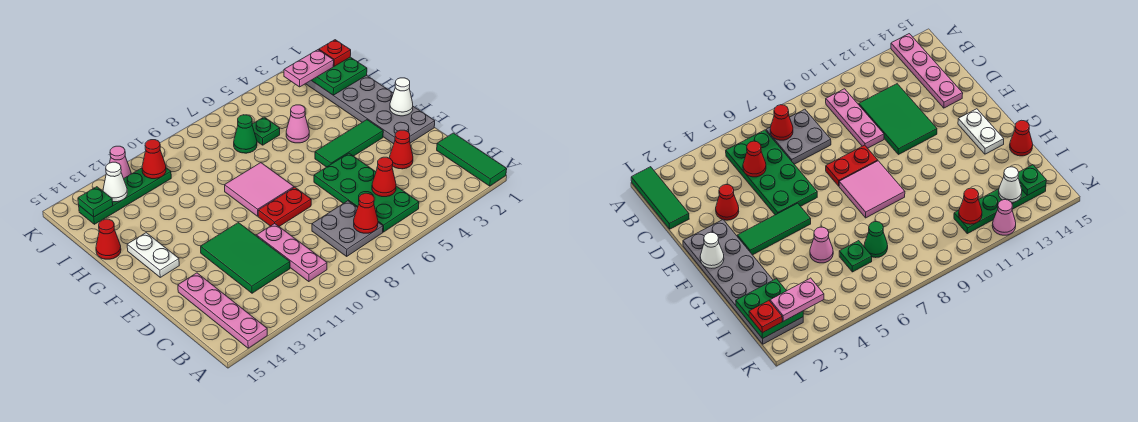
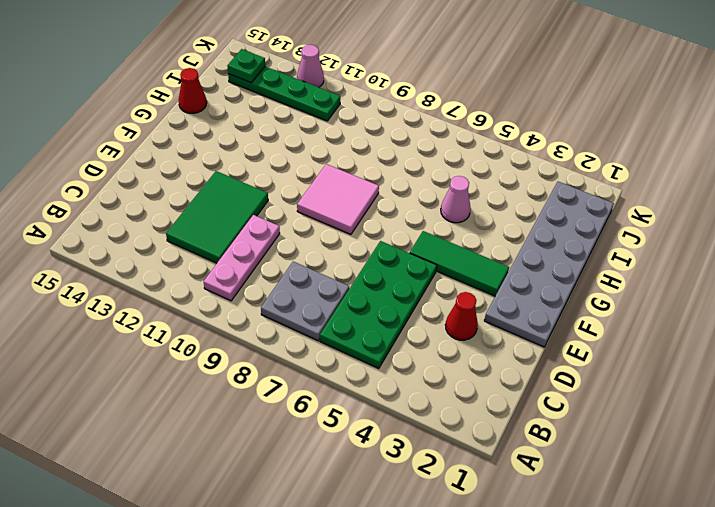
none -> green tile A1:C1 level 1
none -> pink plate A14:D14 level 1
none -> red plate E8:E9 level 1

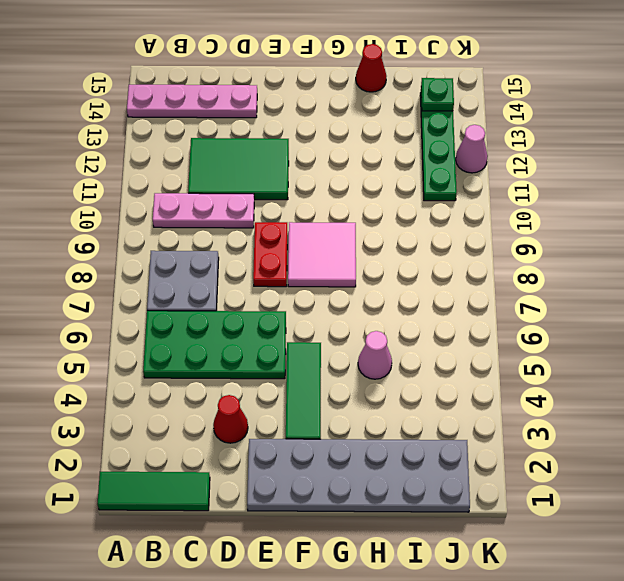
none -> white plate F14:G14 level 1
none -> green plate I6 level 1
none -> green cone I7 level 1

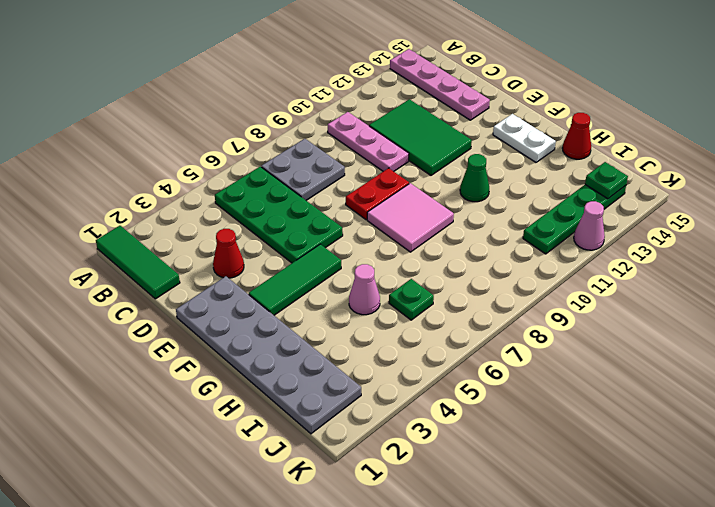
green cone G11 level 1 -> green cone I7 level 1
none -> red cone B7 level 2
none -> red cone C5 level 2
none -> white cone F1 level 2

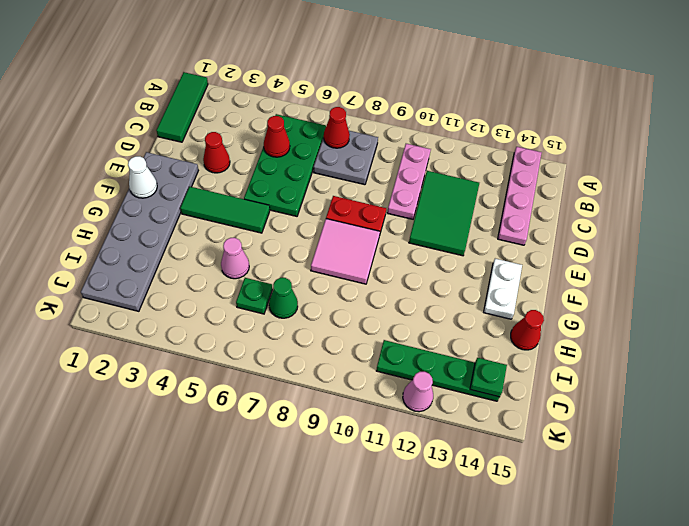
none -> green plate I1:J2 level 2
none -> red cone J11 level 2
none -> white cone J13 level 2

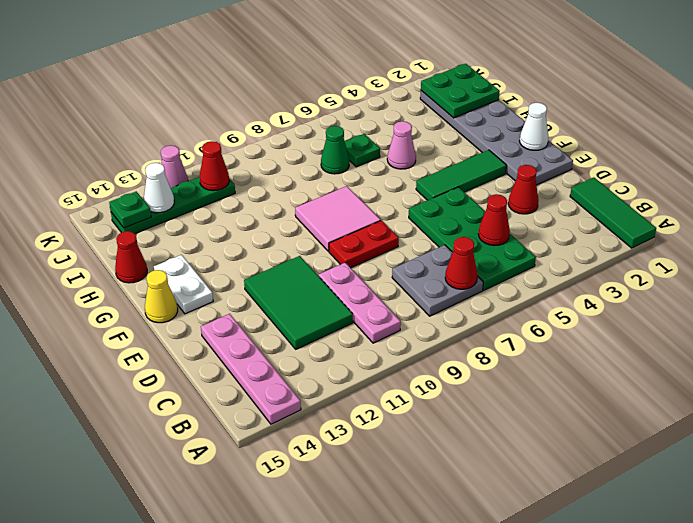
yellow cone F15 level 1 -> none
none -> red plate J1 level 3
none -> pink plate J2:J3 level 3

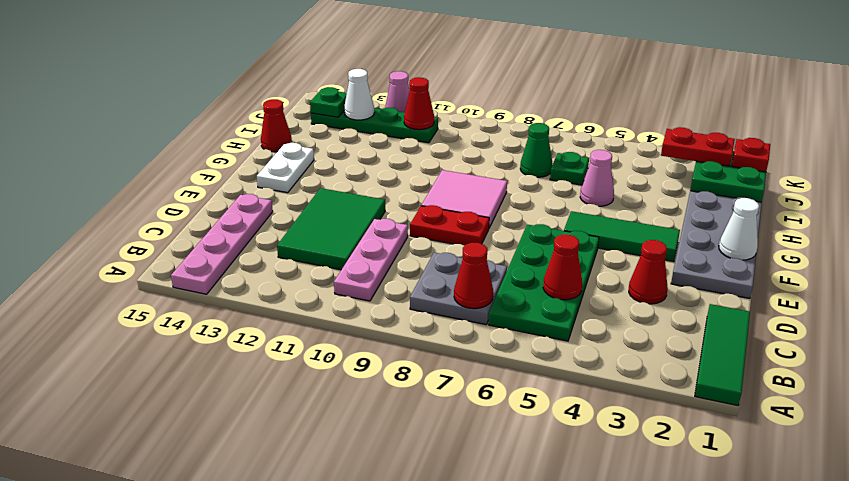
red plate J2:J3 level 3 -> pink plate J2:J3 level 3

